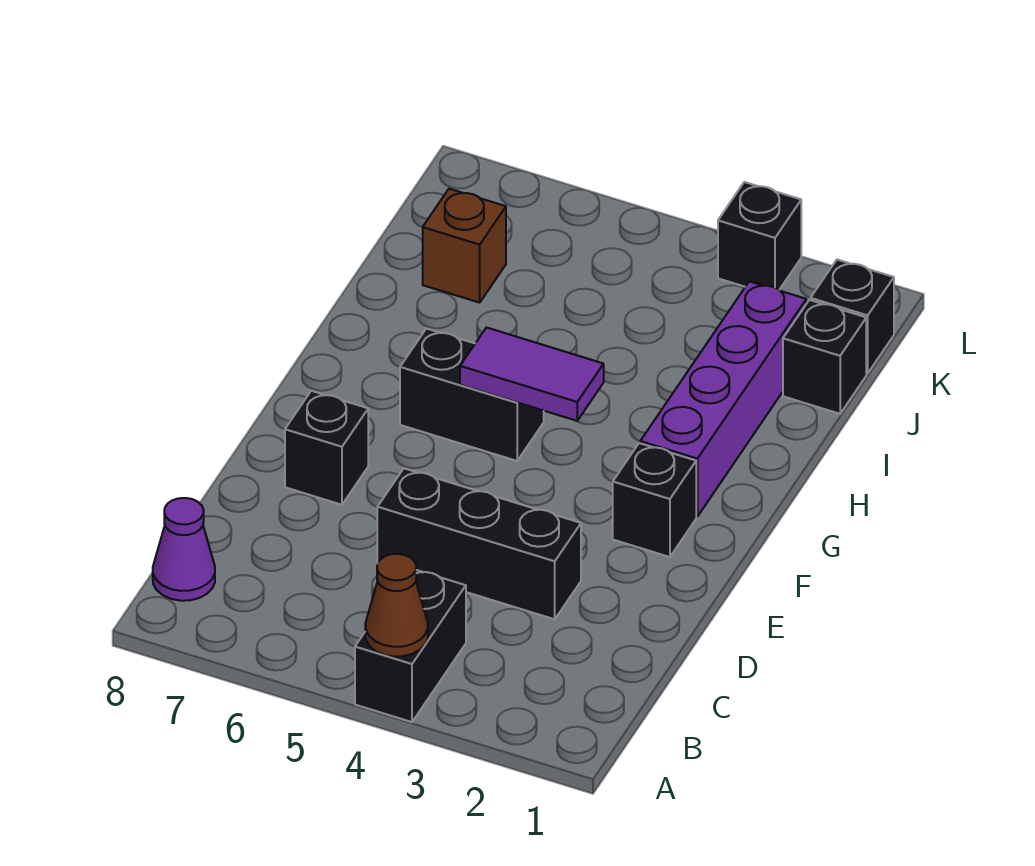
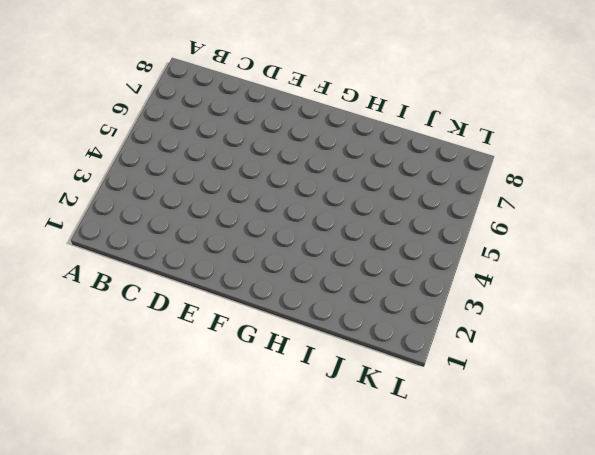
none -> black brick A4:B4 level 1
none -> purple cone B8 level 1
none -> black brick D3:D5 level 1

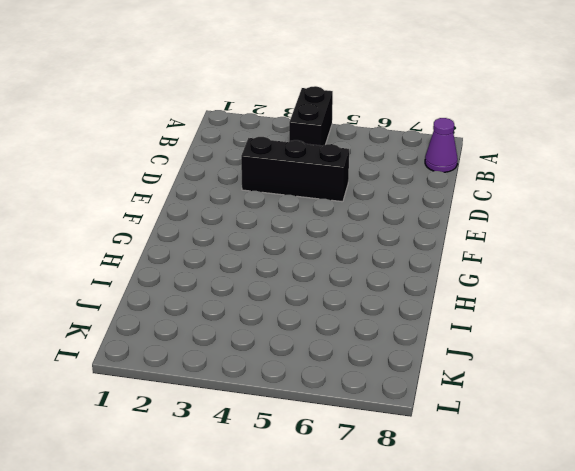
none -> black brick E7 level 1
none -> black brick F2 level 1
none -> purple brick G2:J2 level 1

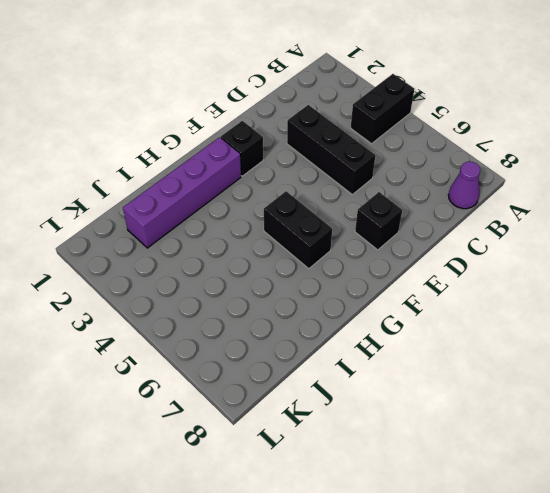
none -> black brick J1 level 1
none -> brown brick J7 level 1
none -> black brick K1 level 1

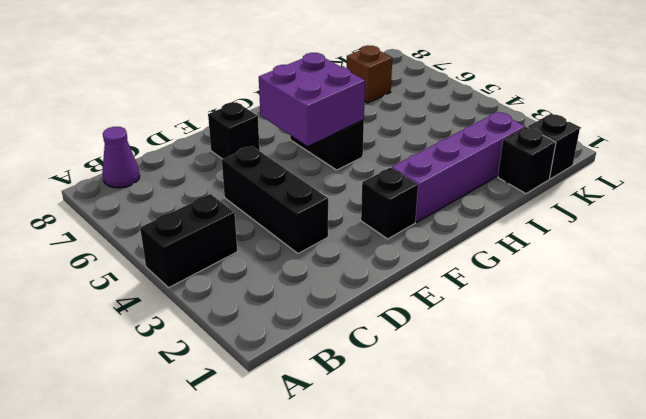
purple brick F5:G6 level 2 -> purple tile G4:G5 level 2
none -> black brick L3 level 1
none -> brown cone A4 level 2

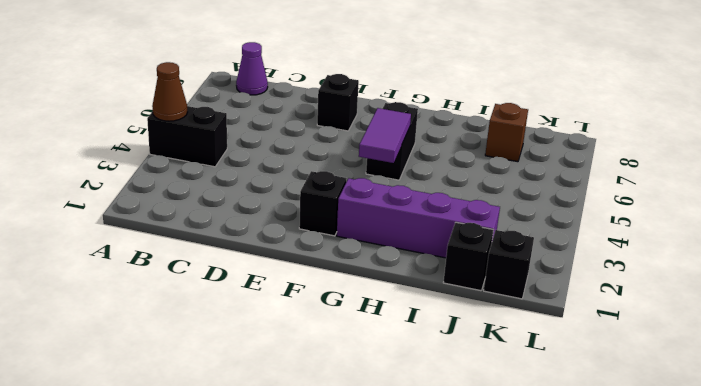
none -> black brick D3:D5 level 1
none -> black brick L3 level 1

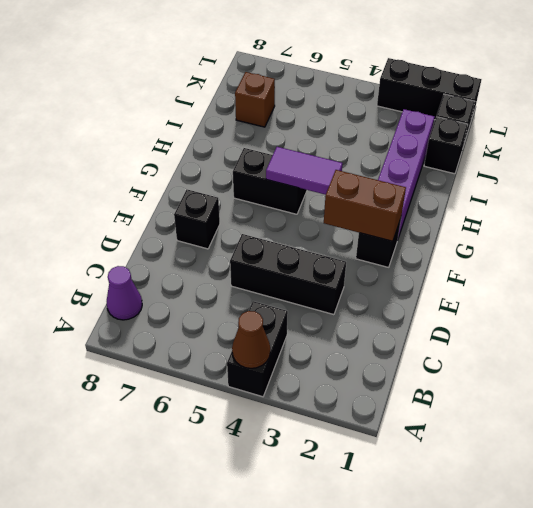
brown brick F2:F3 level 2 -> none
black brick L1:L3 level 1 -> black brick L3 level 1

